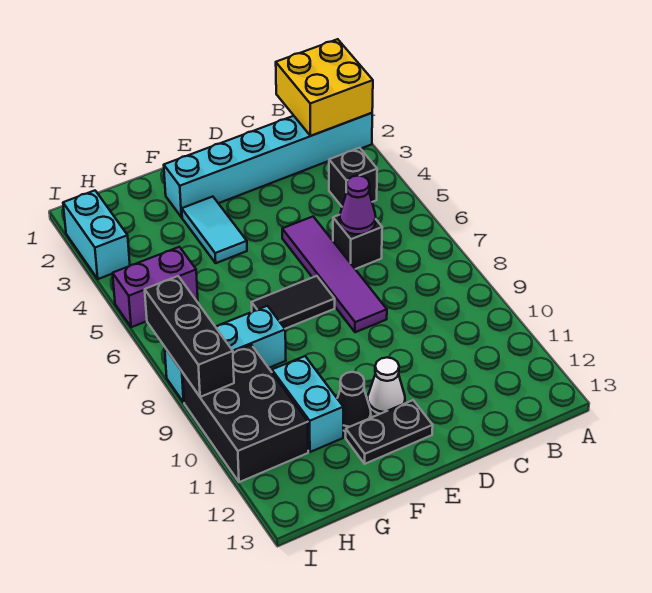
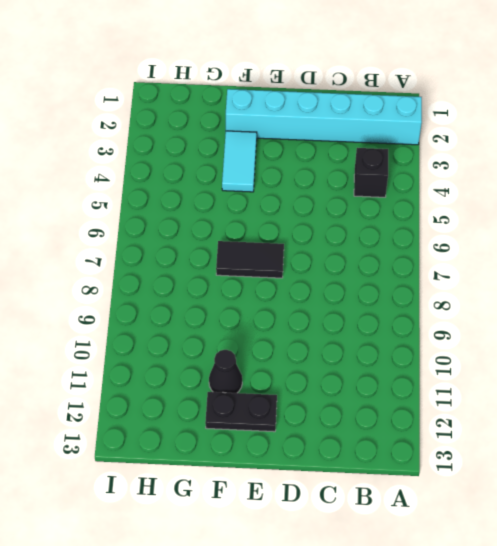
none -> black brick C6 level 1
none -> purple tile D5:D8 level 1
none -> white cone E11 level 1

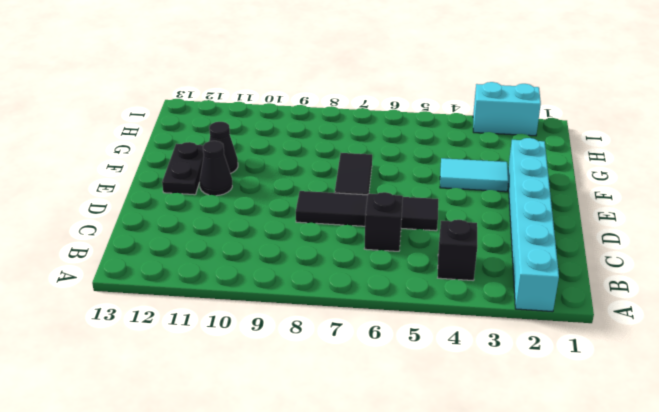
black tile D5:D8 level 1 -> purple tile D5:D8 level 1
black cone E11 level 1 -> white cone E11 level 1
none -> cyan brick G8:I8 level 1
none -> cyan brick G10:G11 level 1
none -> purple brick H5:I5 level 1

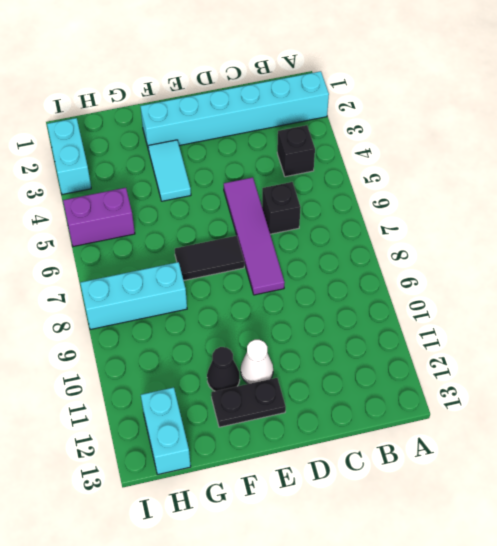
cyan brick H12:H13 level 1 -> cyan brick G10:G11 level 1
none -> black brick H9:I11 level 1
none -> yellow brick A1:B2 level 2
none -> purple cone C6 level 2

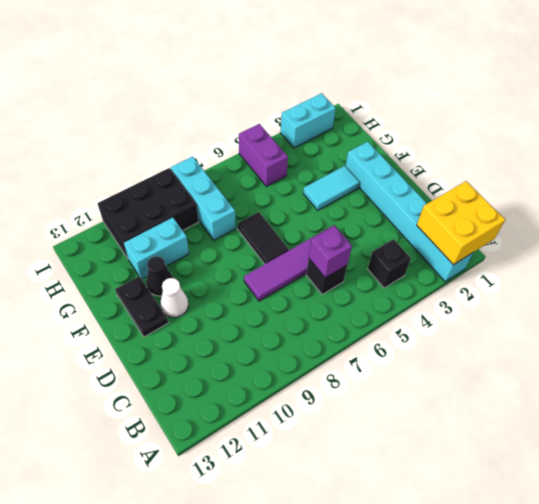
purple brick C6 level 2 -> purple cone C6 level 2
none -> black brick I7:I9 level 2

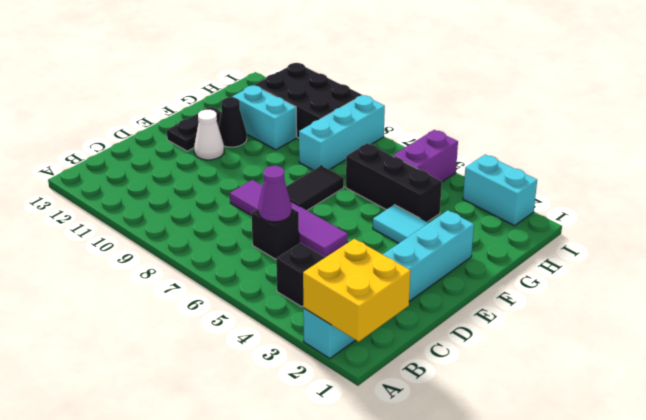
black brick G4:G6 level 1 -> black brick I7:I9 level 2

